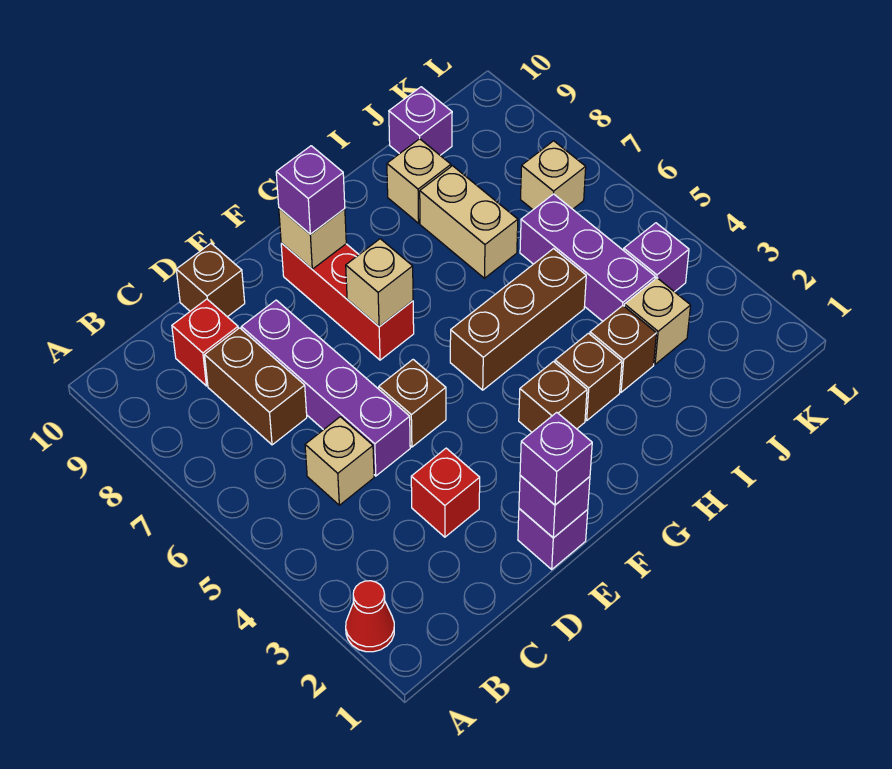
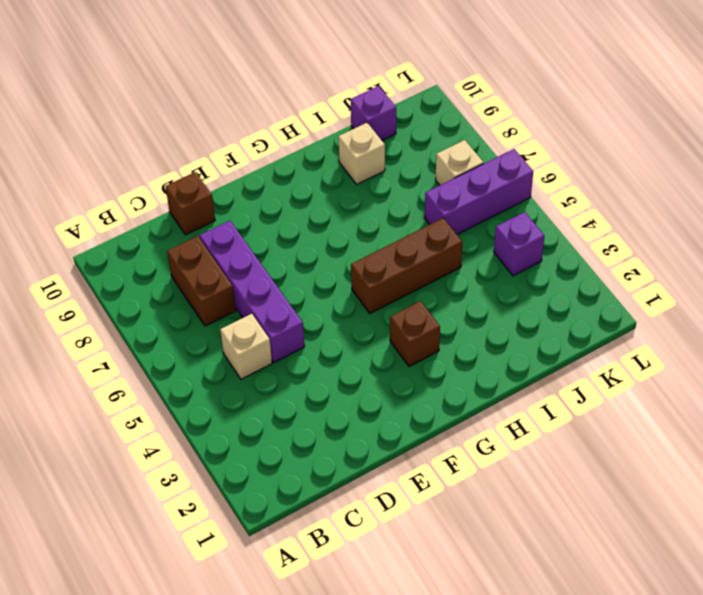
purple brick J6:L6 level 1 -> purple brick J4:J6 level 1
none -> red cone A2 level 1
none -> red brick C9 level 1
none -> red brick D3 level 1

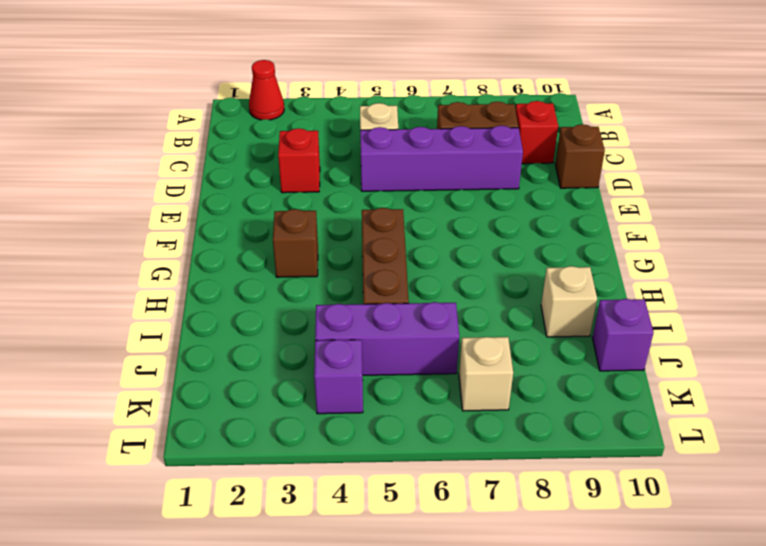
none -> purple brick E1 level 1
none -> brown brick E5 level 1
none -> red brick F7:F9 level 1

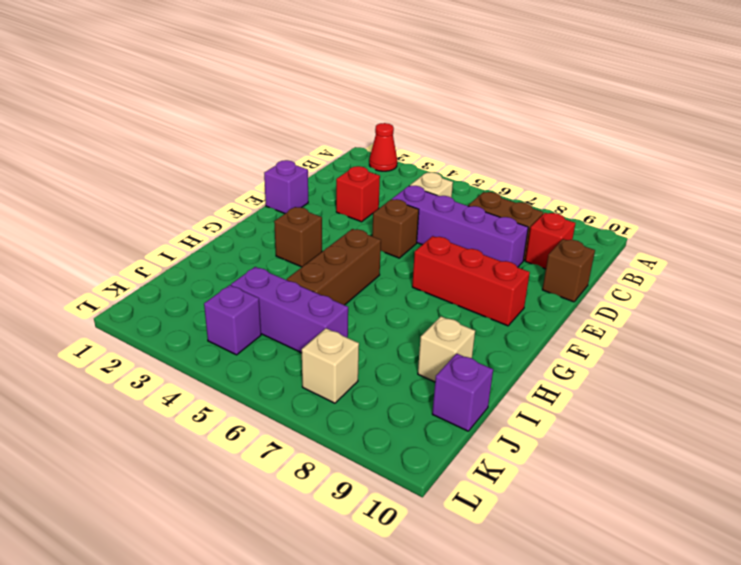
none -> brown brick H3 level 1
none -> brown brick I3 level 1
none -> tan brick I7:I8 level 1

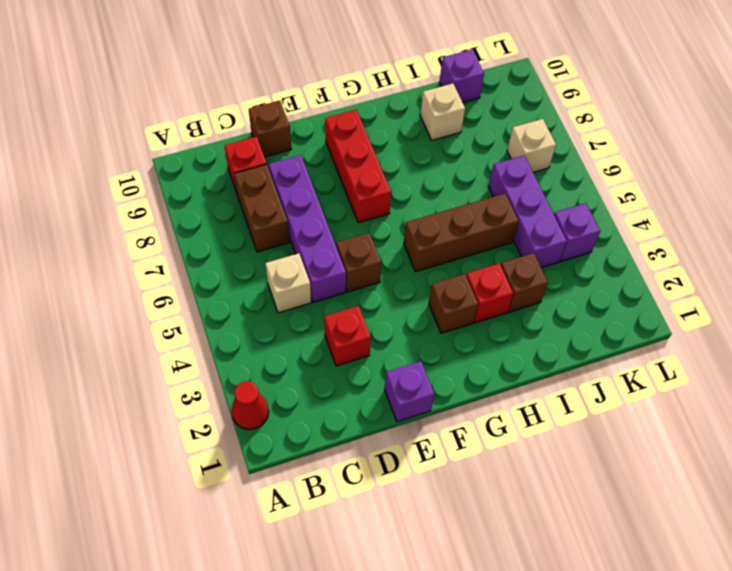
red brick H3 level 1 -> brown brick H3 level 1
none -> tan brick I7:I8 level 1
none -> tan brick J3 level 1
none -> purple brick E1 level 2

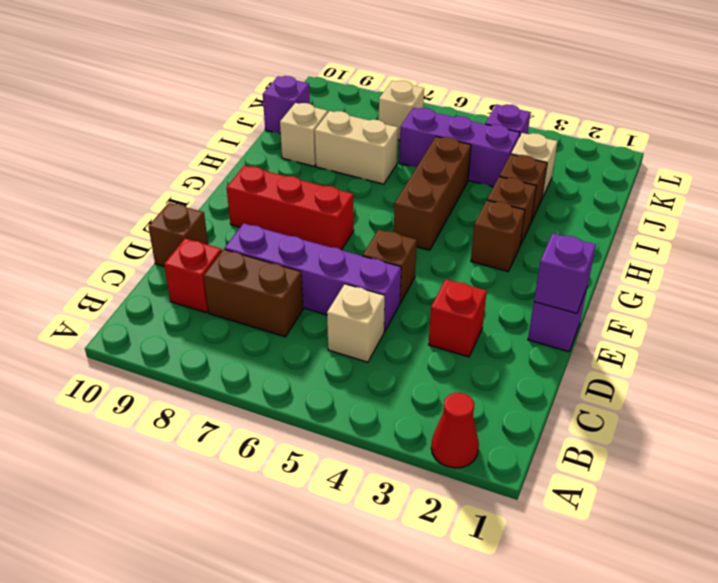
none -> tan brick F7 level 2
none -> tan brick F9 level 2
none -> purple brick E1 level 3

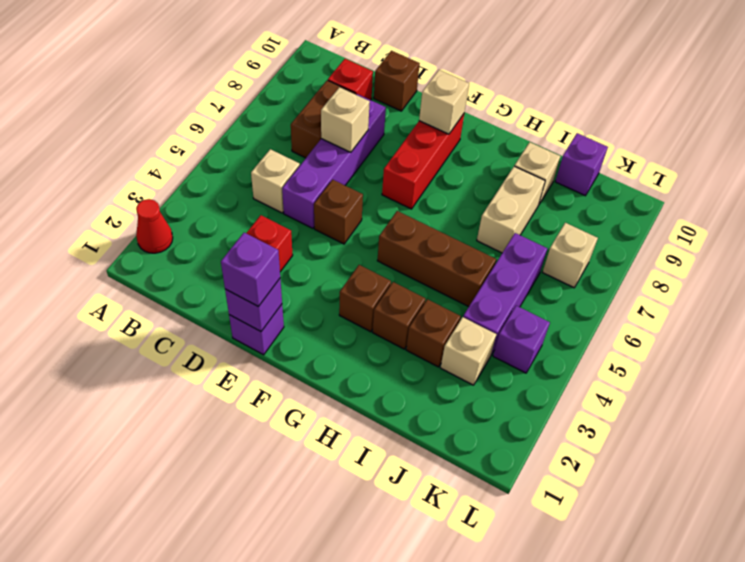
tan brick D7 level 2 -> tan brick F7 level 2
none -> purple brick F9 level 3

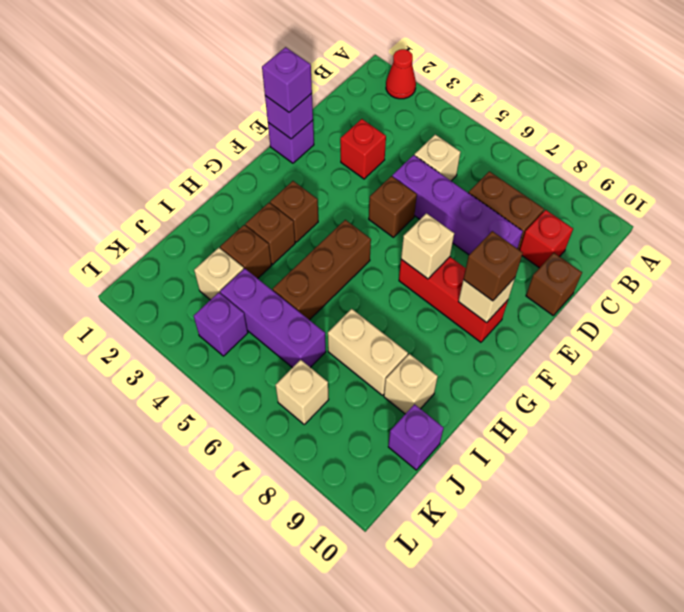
brown brick F9 level 3 -> purple brick F9 level 3

